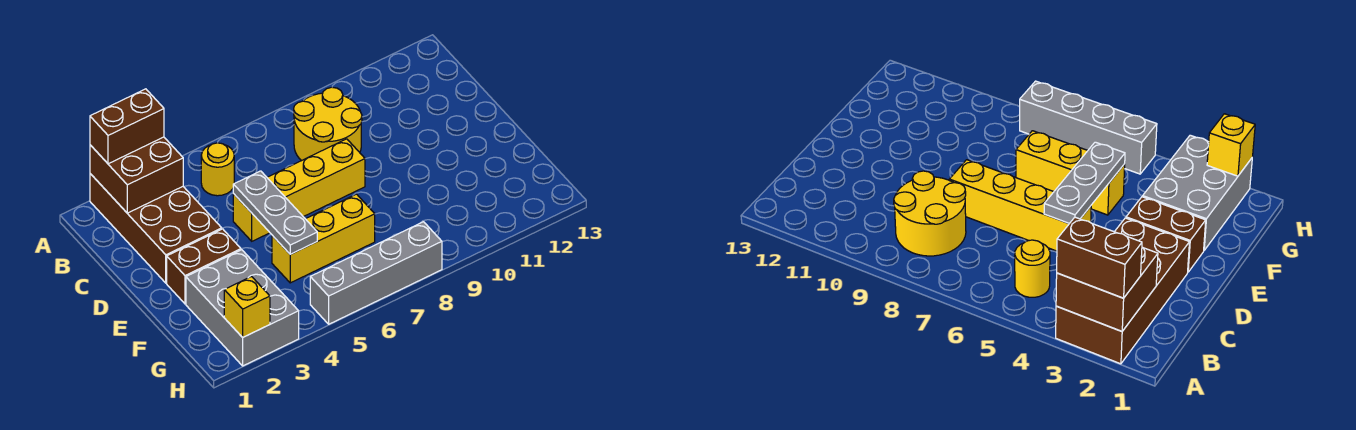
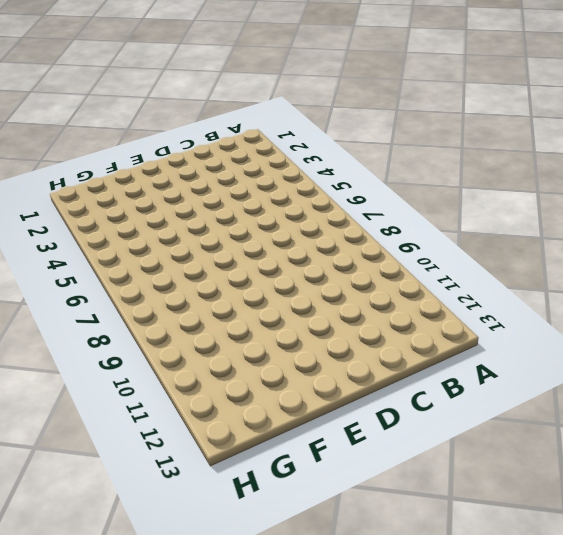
none -> brown brick A2:D3 level 1
none -> yellow round brick B5 level 1
none -> yellow round brick B8:C9 level 1

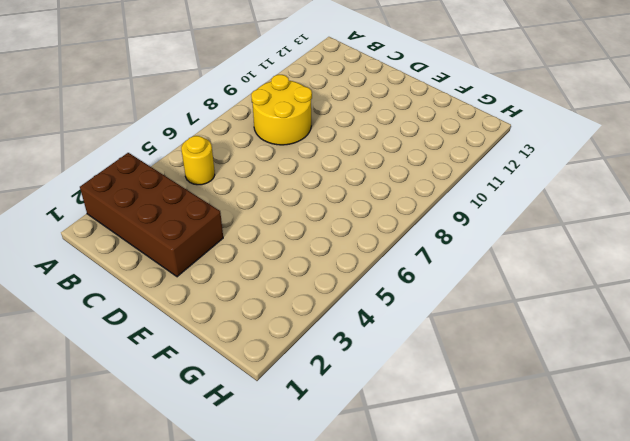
none -> yellow brick D5:D8 level 1
none -> brown brick E2:E3 level 1
none -> grey brick F2:H3 level 1

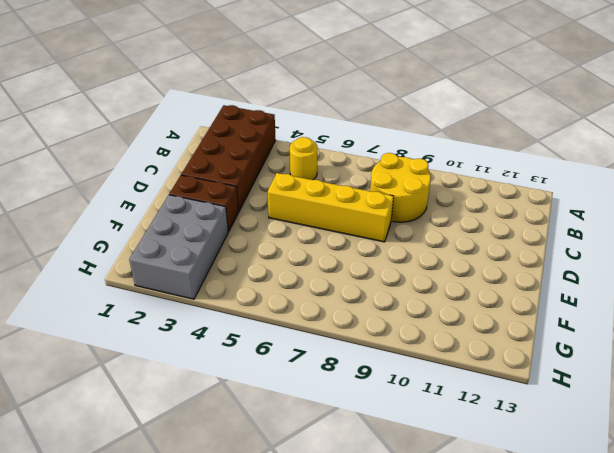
none -> yellow brick F5:F7 level 1
none -> grey brick H5:H8 level 1
none -> brown brick A2:B3 level 2

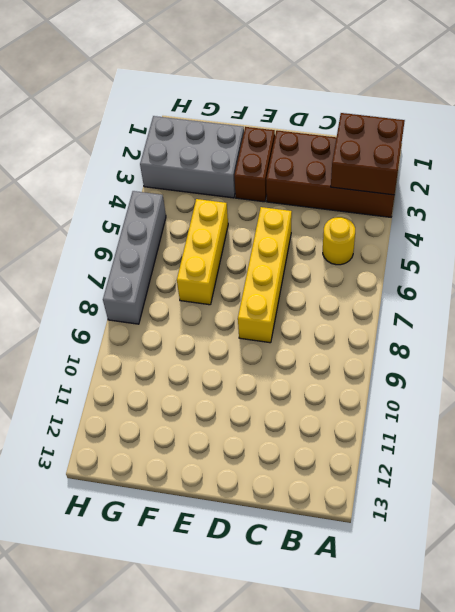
none -> yellow round brick B8:C9 level 1
none -> grey plate D5:F5 level 2
none -> yellow brick H2 level 2

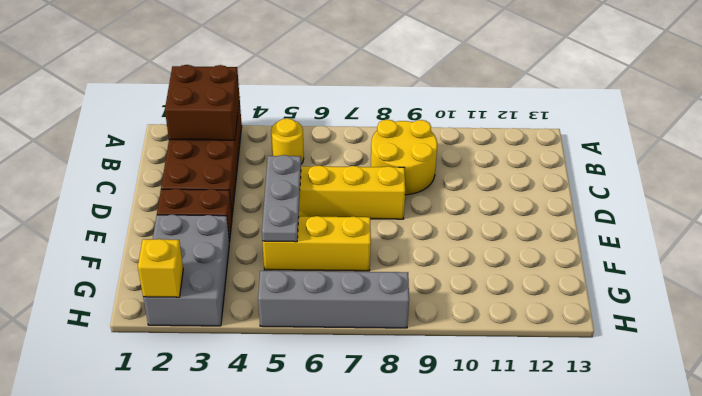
none -> brown brick A2:A3 level 3

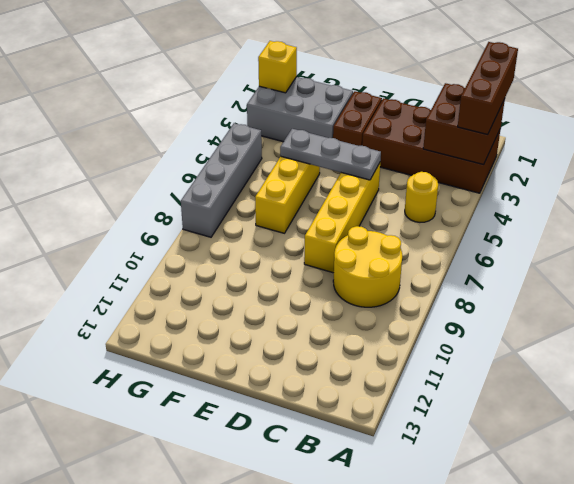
brown brick A1:A3 level 3 -> brown brick A2:A3 level 3

